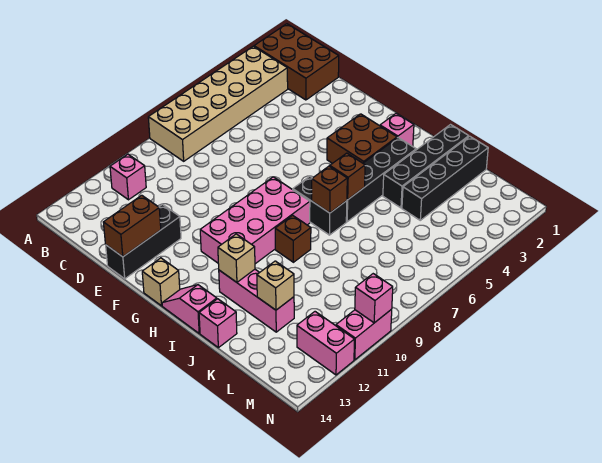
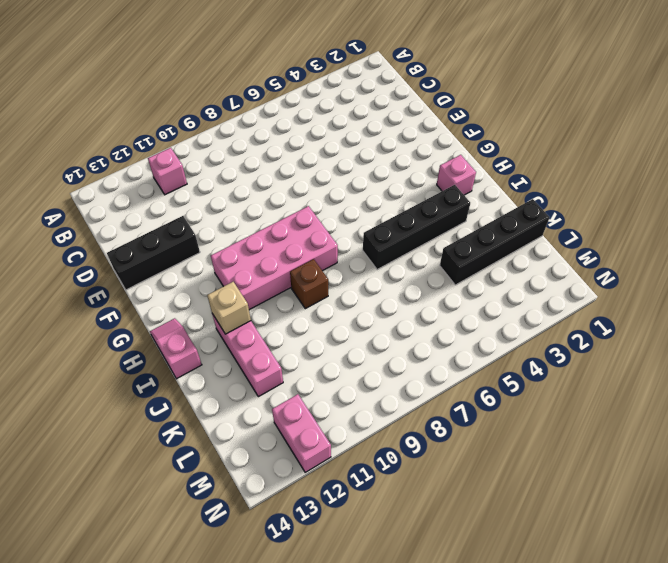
none -> brown brick A1:C2 level 1
none -> tan brick A3:B8 level 1
none -> brown brick G3:H4 level 1

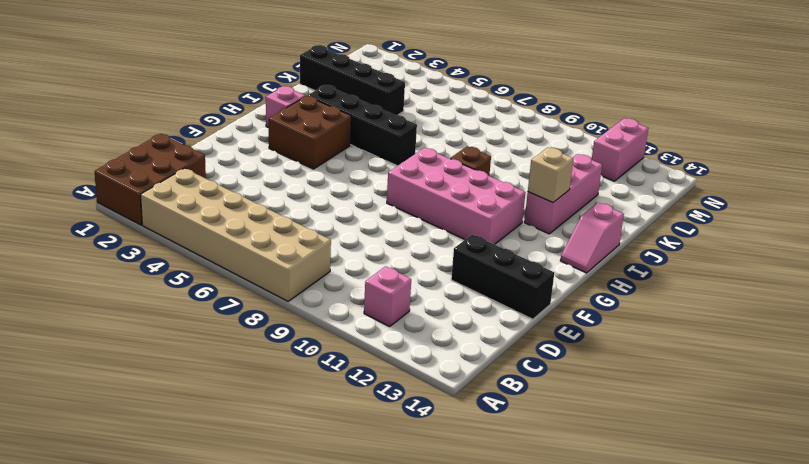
none -> tan brick G14 level 1
none -> black brick H7:I7 level 1
none -> black brick J1:J4 level 1

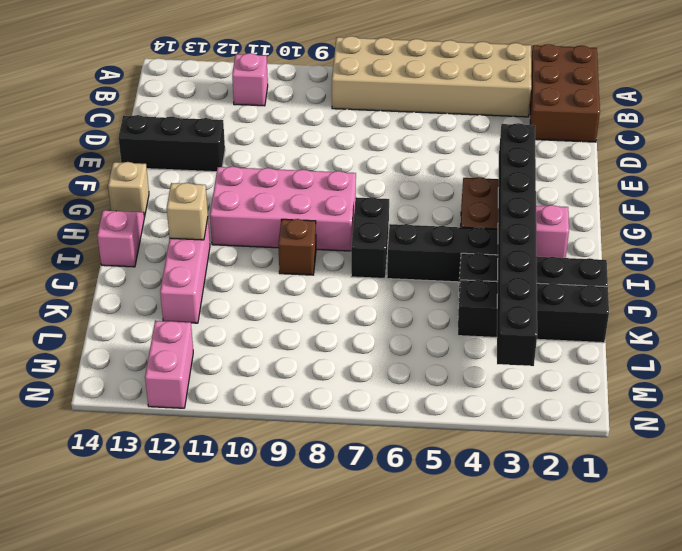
black brick F3:M3 level 2 -> none
none -> pink brick J14 level 1
none -> pink brick N10:N11 level 1
none -> brown brick E13:E14 level 2

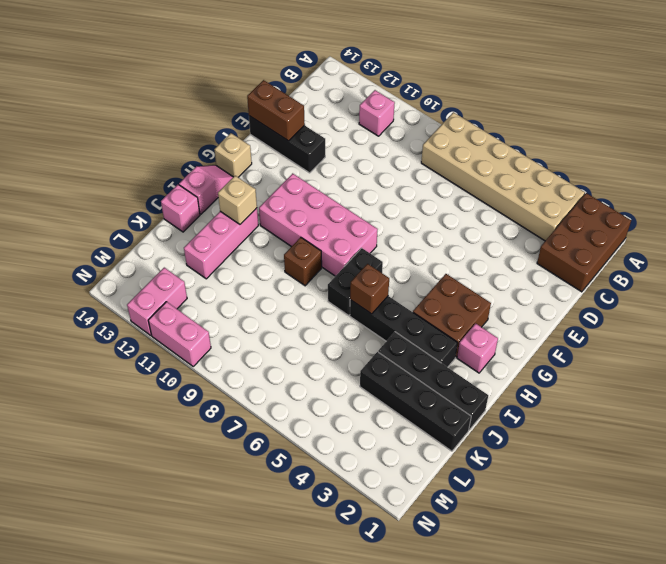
none -> brown brick I7 level 2
none -> tan brick K12 level 2
none -> pink brick N10 level 2

